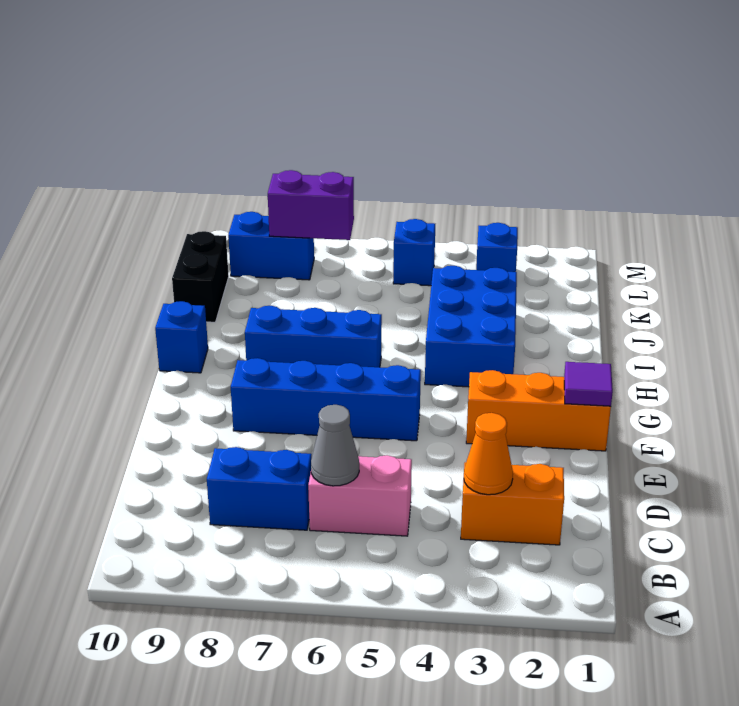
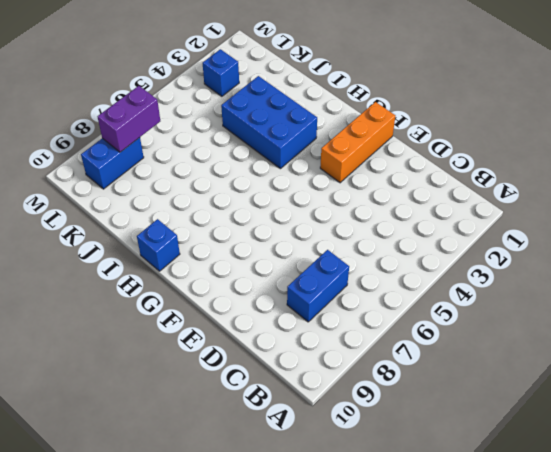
none -> orange brick C2:C3 level 1
none -> pink brick C5:C6 level 1
none -> blue brick F5:F8 level 1

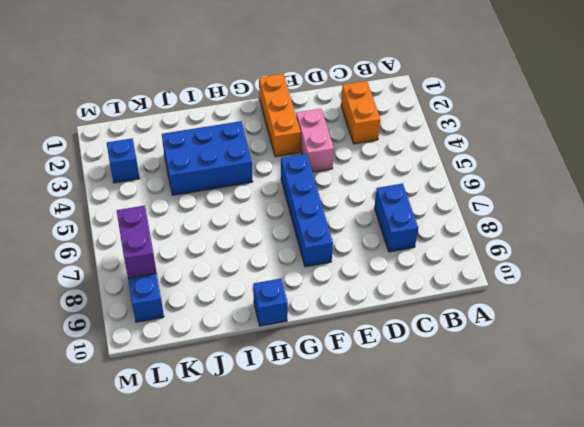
pink brick E3:E4 level 1 -> pink brick C5:C6 level 1
none -> blue brick H6:H8 level 1
none -> black brick J10:K10 level 1
none -> blue brick L5 level 1

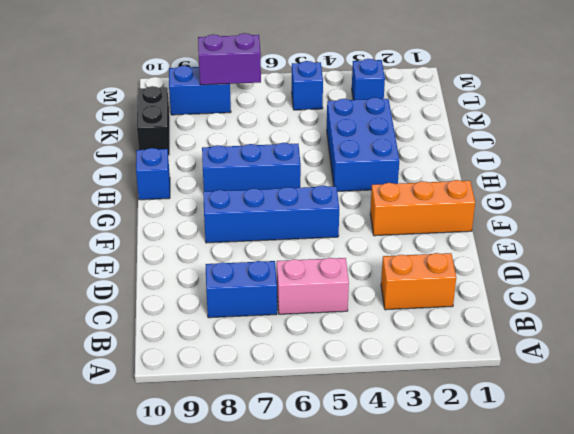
none -> orange cone C3 level 2
none -> grey cone C6 level 2
none -> purple tile F1 level 2

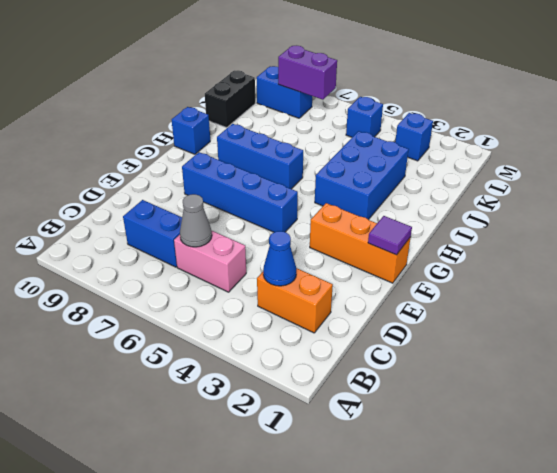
blue cone C3 level 2 -> orange cone C3 level 2

